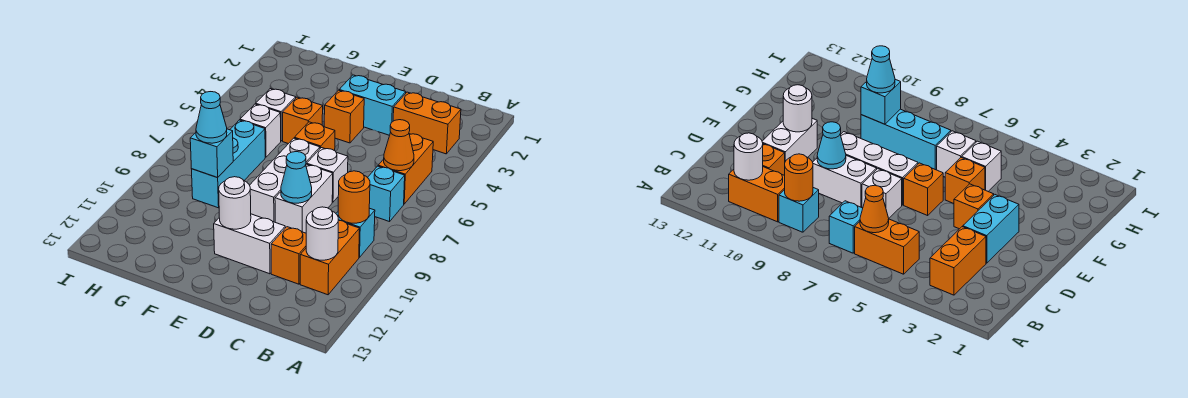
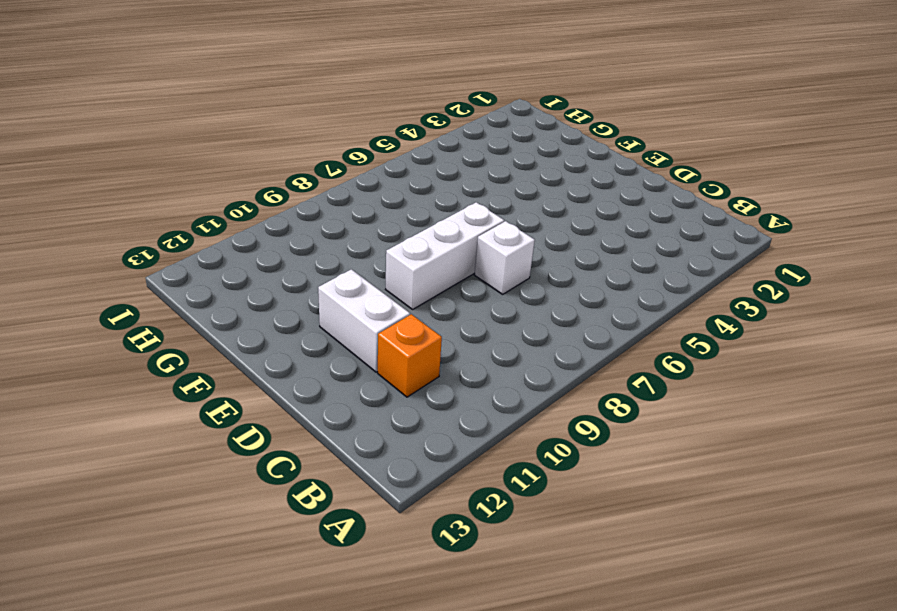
none -> orange brick B3:C3 level 1
none -> orange brick B5:B6 level 1
none -> cyan brick B7 level 1

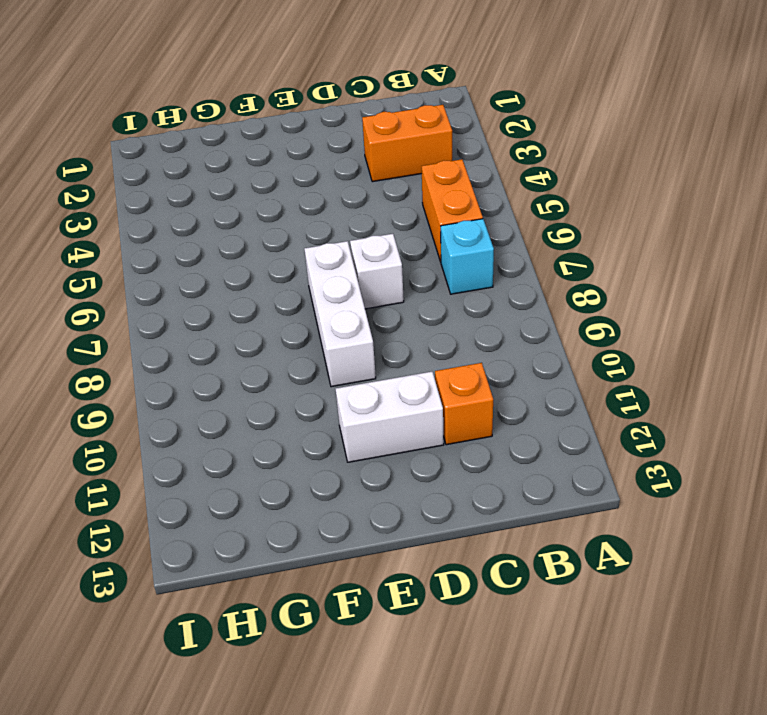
none -> cyan brick B9 level 1
none -> orange brick B10:B11 level 1
none -> cyan brick D3:E3 level 1

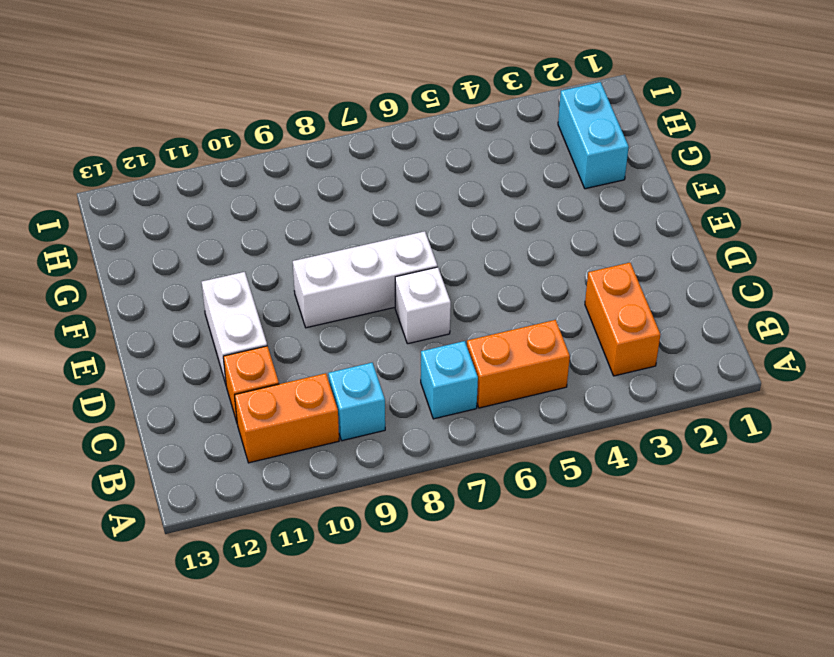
cyan brick G2:H2 level 1 -> cyan brick D3:E3 level 1
none -> white brick D8:D9 level 1
none -> orange brick E4 level 1
none -> orange brick E6 level 1

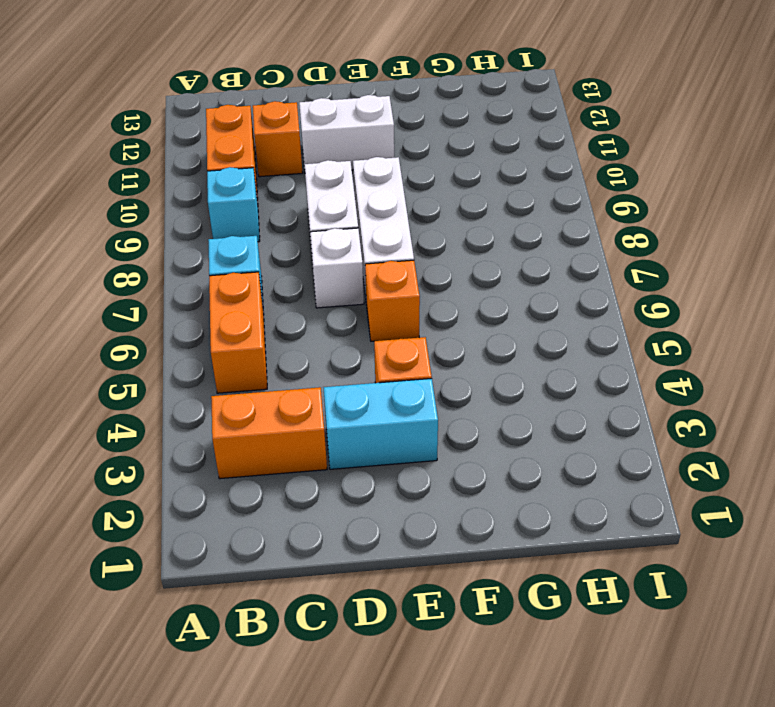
none -> orange brick F5 level 1
none -> white brick G5 level 1
none -> white brick G6 level 1

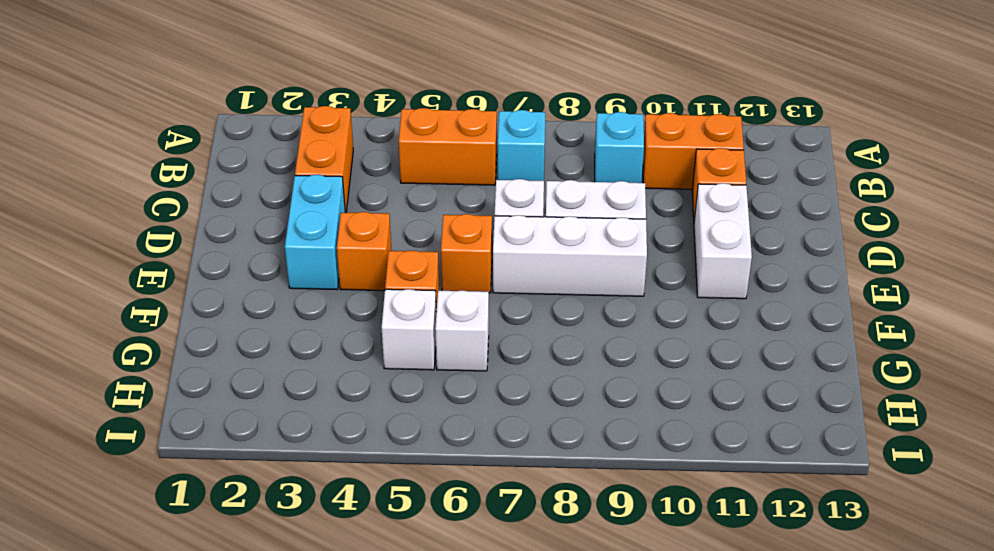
none -> cyan brick G7:G9 level 1
none -> orange cone B6 level 2
none -> orange round brick B9 level 2

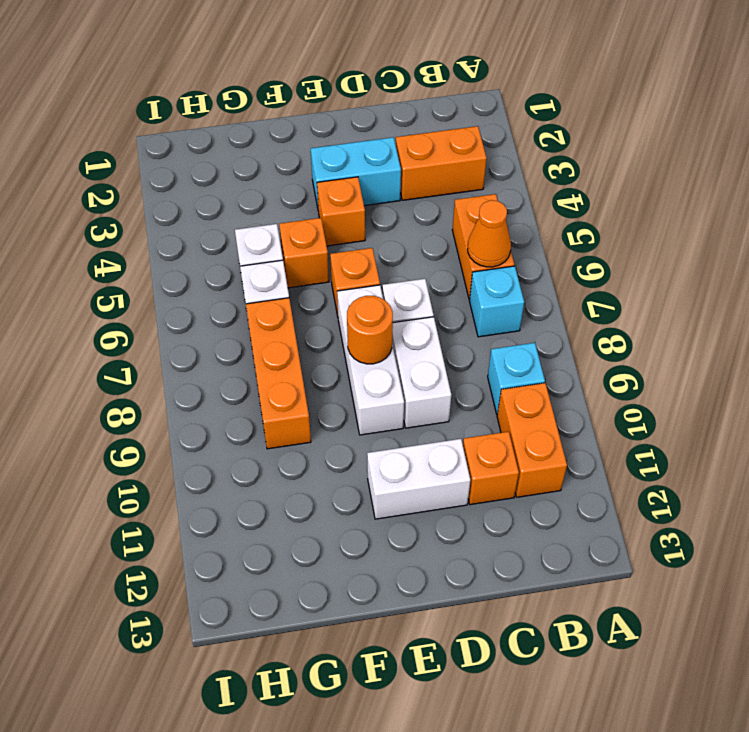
orange round brick E8 level 2 -> orange round brick B9 level 2
orange brick G7:G9 level 1 -> cyan brick G7:G9 level 1
none -> white round brick B11 level 2
none -> cyan cone D9 level 2
none -> white round brick E11 level 2

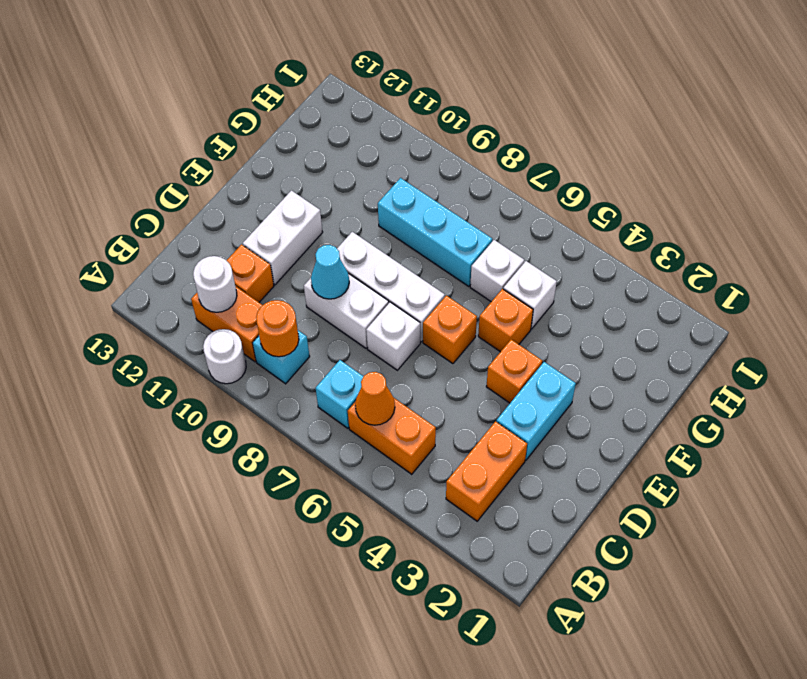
white round brick A10 level 1 -> white round brick E11 level 2
none -> cyan brick G9 level 2
none -> cyan cone G9 level 3

